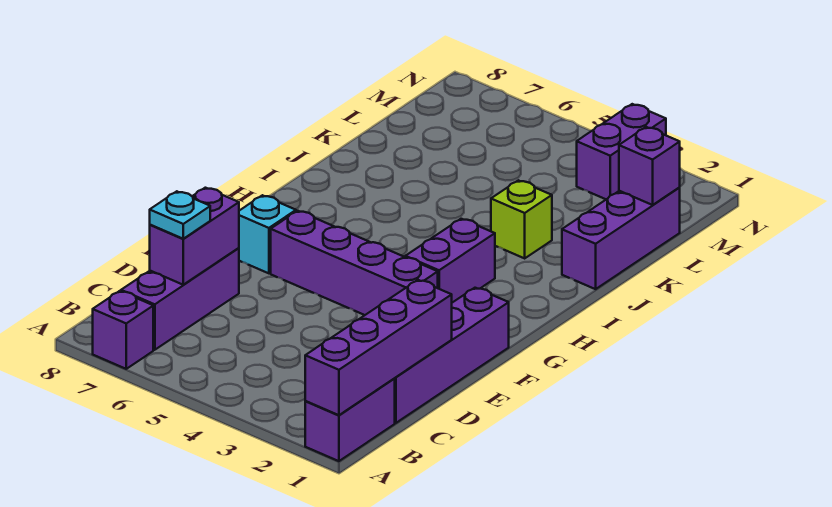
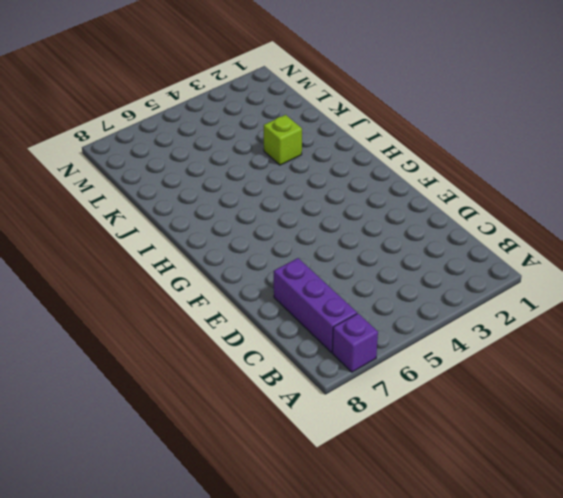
none -> purple brick A1:B1 level 1
none -> purple brick C1:F1 level 1
none -> purple brick F3:F6 level 1

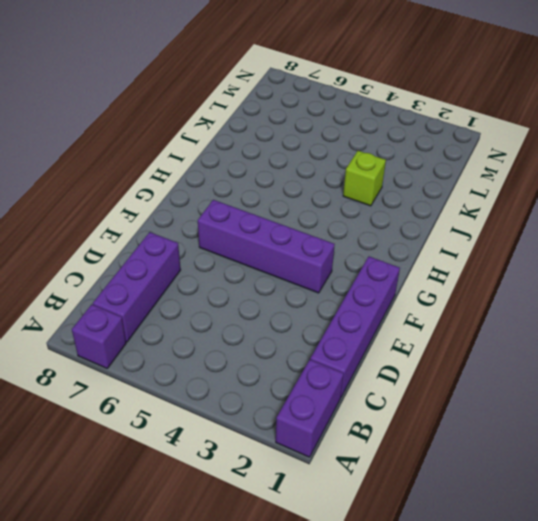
none -> cyan brick F7 level 1
none -> purple brick G3:H3 level 1
none -> purple brick J1:L1 level 1

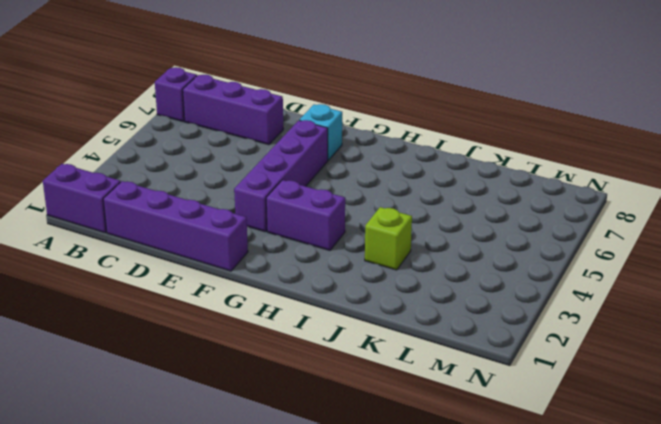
none -> purple brick J1:L1 level 1
none -> purple brick M3:N3 level 1
none -> purple brick A1:D1 level 2

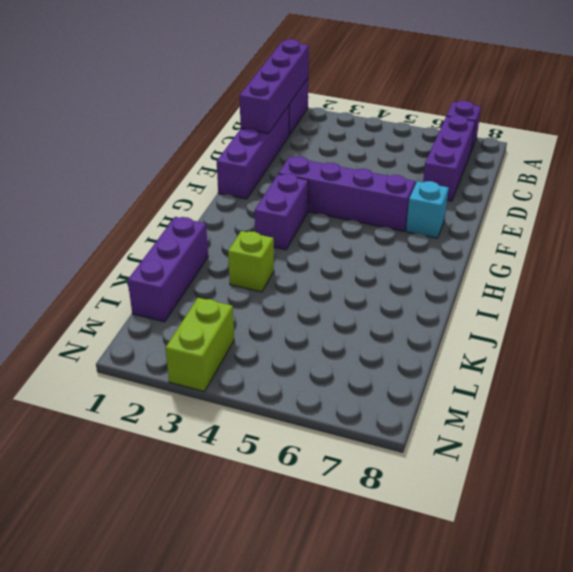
lime brick M3:N3 level 1 -> purple brick M3:N3 level 1
none -> purple brick C7:D7 level 2
none -> purple brick L1 level 2
none -> cyan plate C7 level 3

